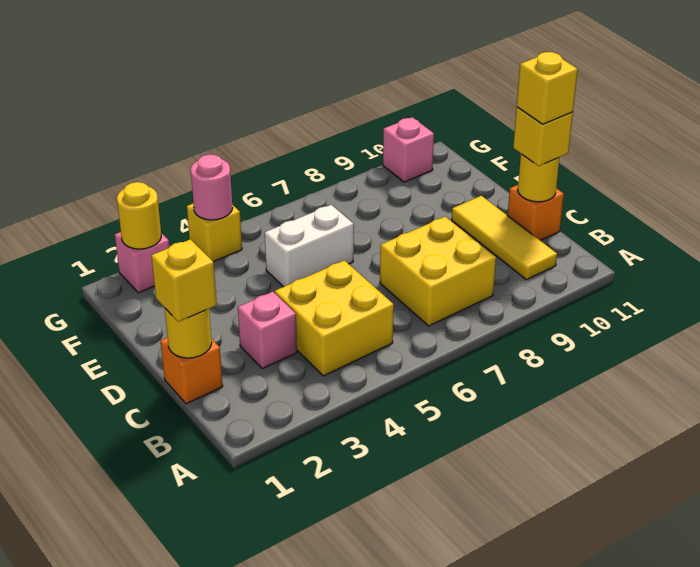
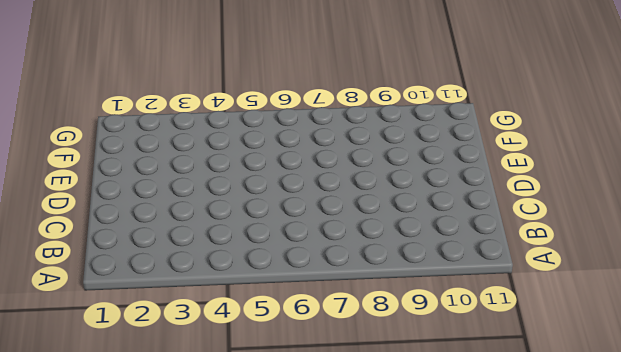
none -> yellow brick B4:C5 level 1
none -> yellow brick B7:C8 level 1
none -> yellow tile B10:D10 level 1

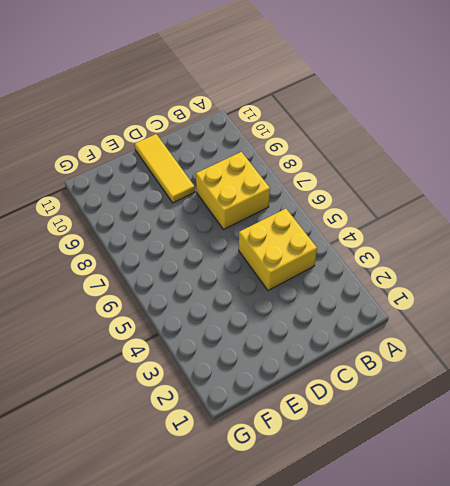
yellow tile D9:D11 level 1 -> yellow tile B10:D10 level 1
none -> orange brick C1 level 1
none -> pink brick C3 level 1
none -> orange brick C11 level 1

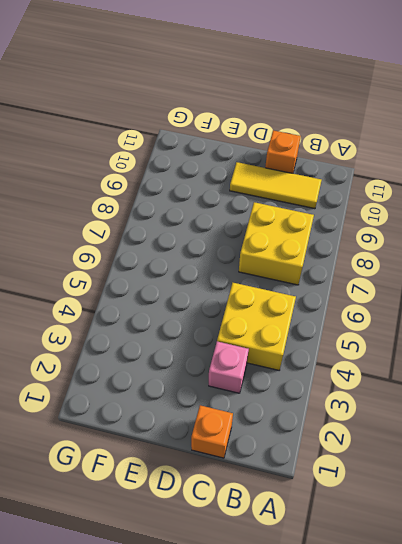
none -> white brick E5:E6 level 1
none -> pink brick G2 level 1
none -> yellow brick G4 level 1

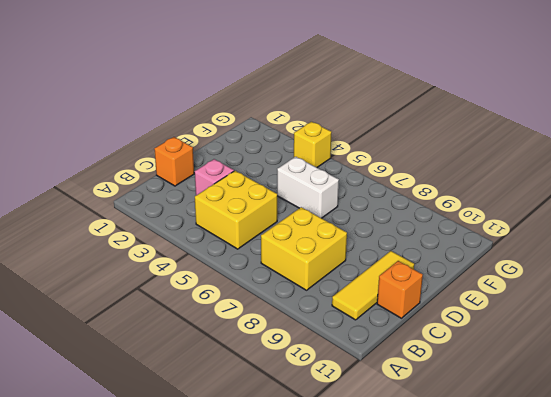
none -> pink brick G2 level 1
none -> pink brick G10 level 1
none -> yellow round brick C1 level 2

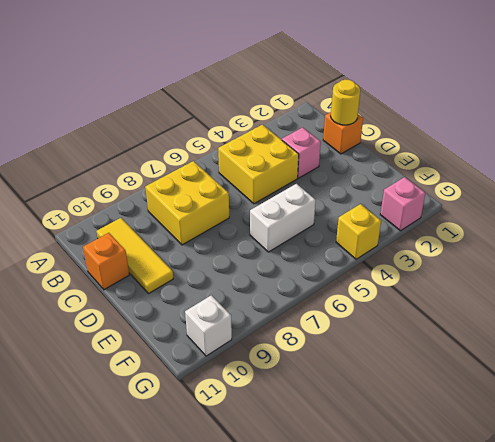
white brick G10 level 1 -> pink brick G10 level 1
none -> yellow round brick C11 level 2
none -> yellow round brick G2 level 2
none -> pink round brick G4 level 2

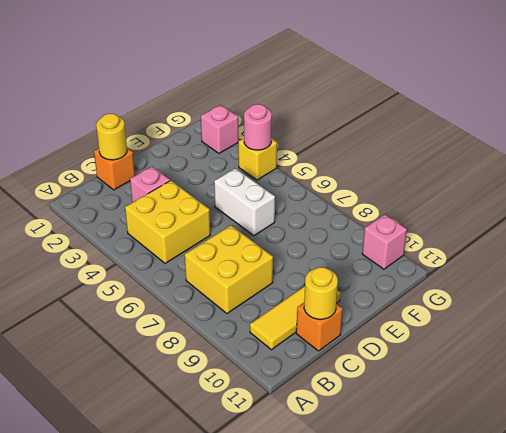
none -> yellow round brick G2 level 2
none -> yellow brick C1 level 3
none -> yellow brick C11 level 3

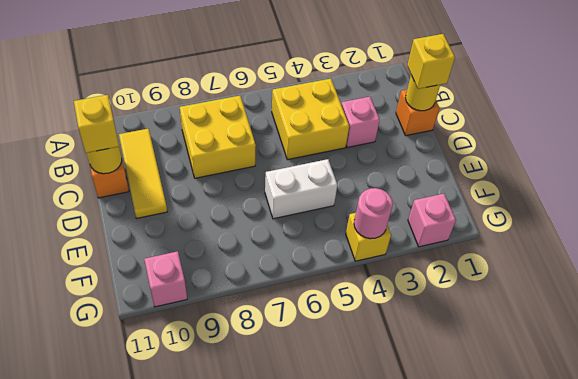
none -> yellow round brick G2 level 2
none -> yellow brick C11 level 4

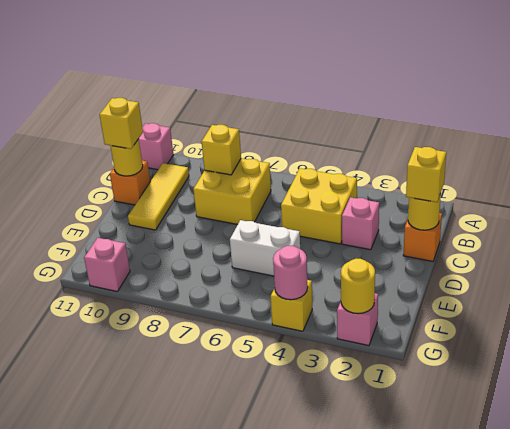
pink brick A11 level 1 -> none
yellow brick B8 level 2 -> yellow brick C11 level 4

